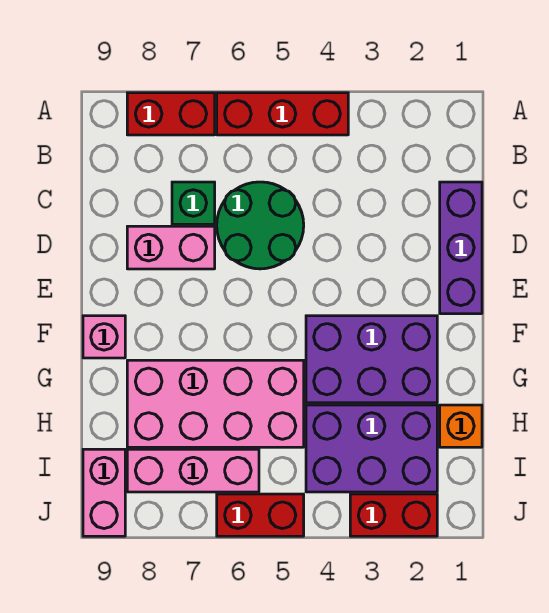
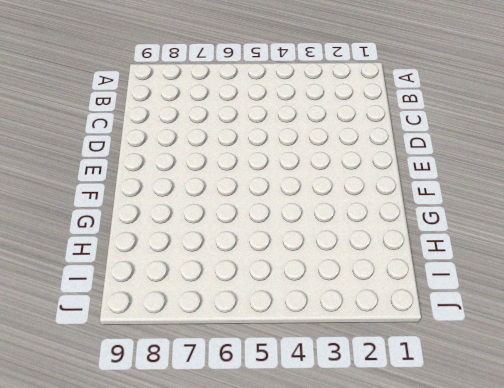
none -> red brick A4:A6 level 1
none -> red brick A7:A8 level 1
none -> purple brick C1:E1 level 1

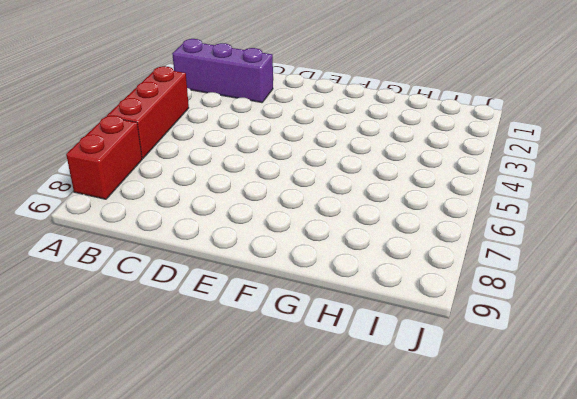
purple brick A2:C2 level 1 -> purple brick C1:E1 level 1
none -> green round brick C5:D6 level 1
none -> green brick C7 level 1
none -> pink brick D7:D8 level 1

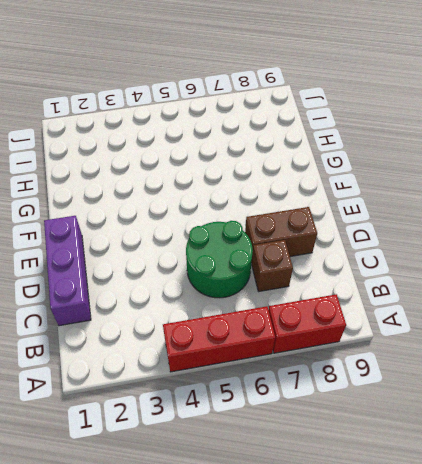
brown brick C7 level 1 -> green brick C7 level 1
brown brick D7:D8 level 1 -> pink brick D7:D8 level 1
none -> purple brick F2:G4 level 1
none -> pink brick F9 level 1
none -> pink brick G5:H8 level 1

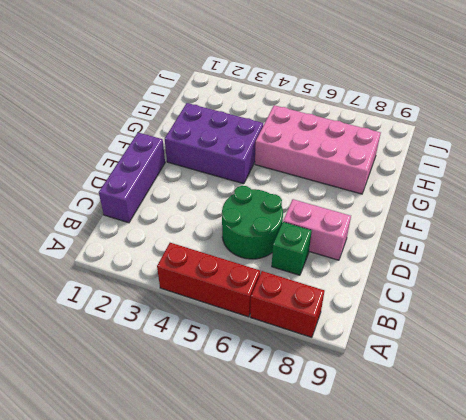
none -> pink brick F9 level 1
none -> orange brick H1 level 1
none -> purple brick H2:I4 level 1

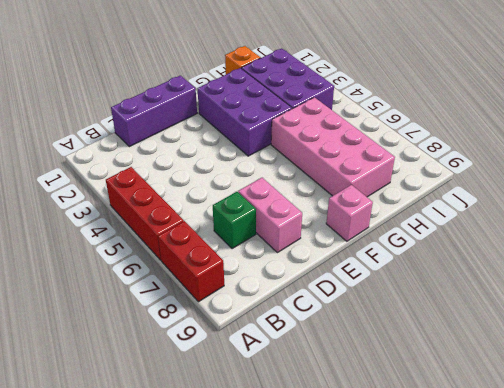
none -> green round brick C5:D6 level 1
none -> pink brick I6:I8 level 1
none -> pink brick I9:J9 level 1

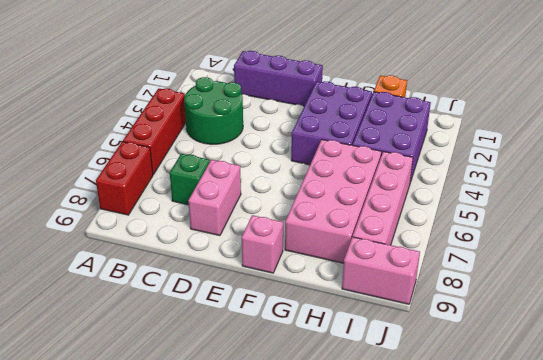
green round brick B3:C4 level 1 -> green round brick C5:D6 level 1
pink brick I5:I8 level 1 -> pink brick I6:I8 level 1
none -> red brick J2:J3 level 1
none -> red brick J5:J6 level 1

